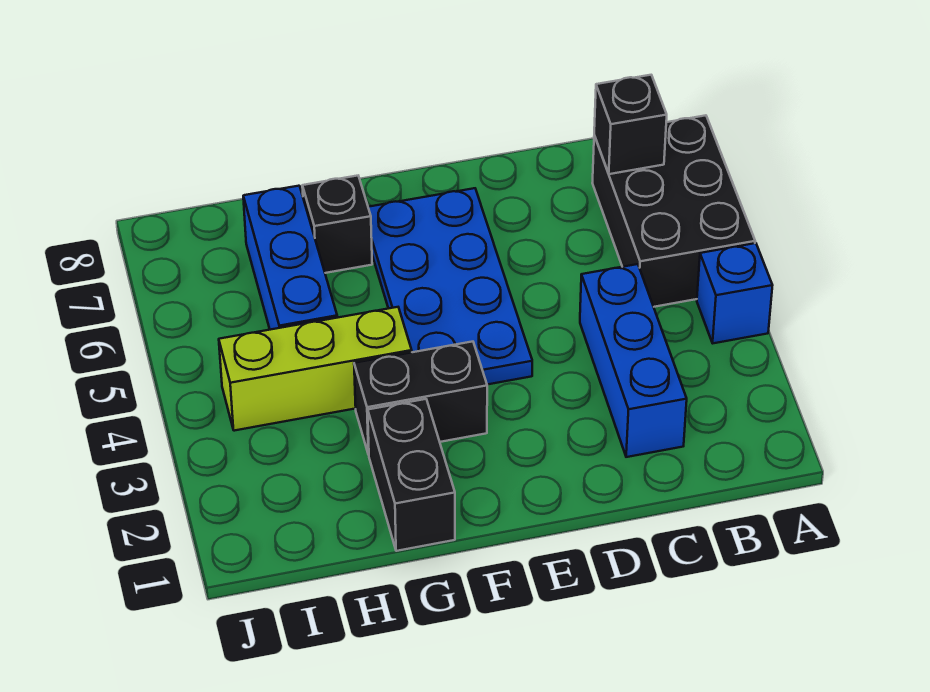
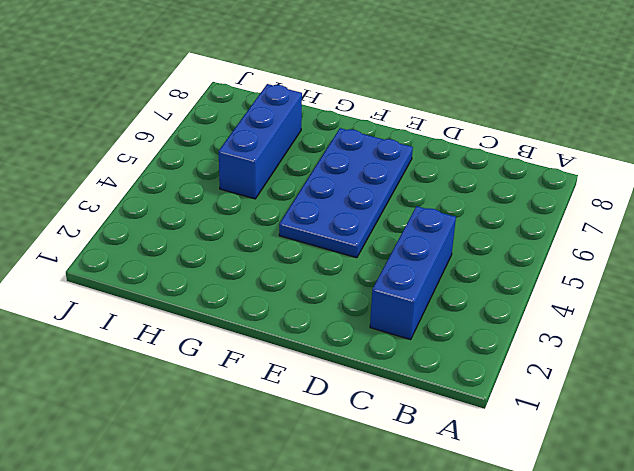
none -> blue brick A4 level 1
none -> black brick A5:B7 level 1

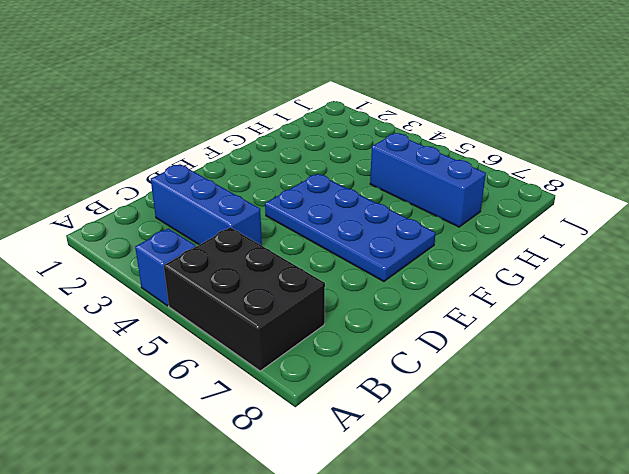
none -> black brick F3:G3 level 1
none -> black brick G1:G2 level 1

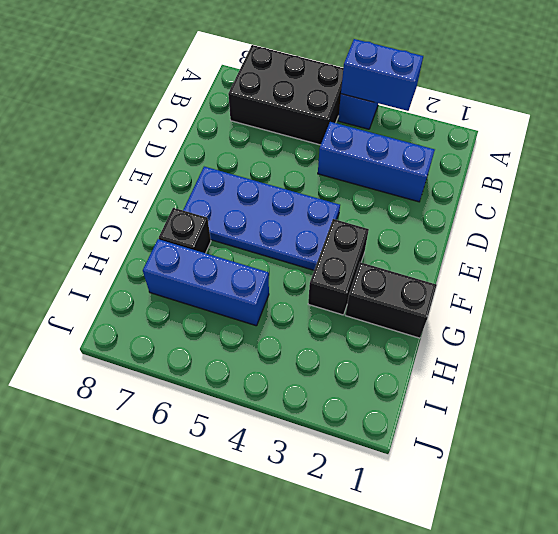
blue brick A3:A4 level 2 -> none
none -> lime brick G4:I4 level 1
none -> black brick B7 level 2

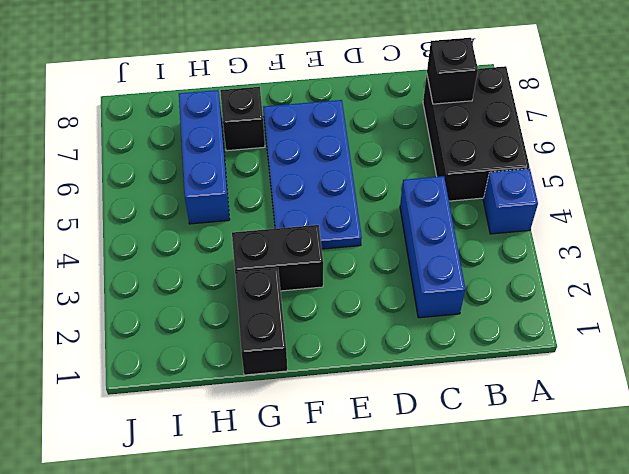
none -> lime brick G4:I4 level 1

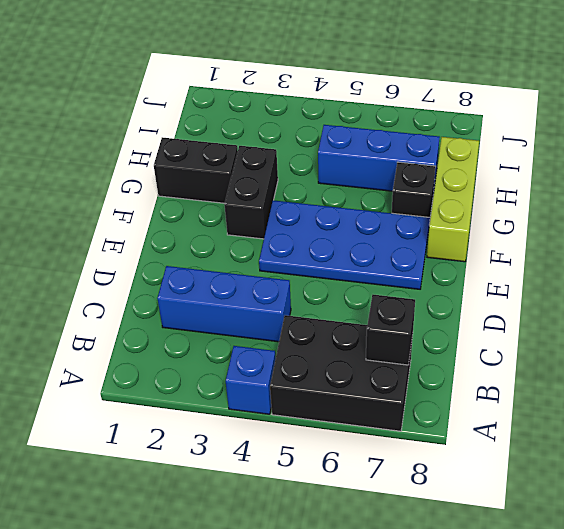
lime brick F8:H8 level 1 -> lime brick G4:I4 level 1

